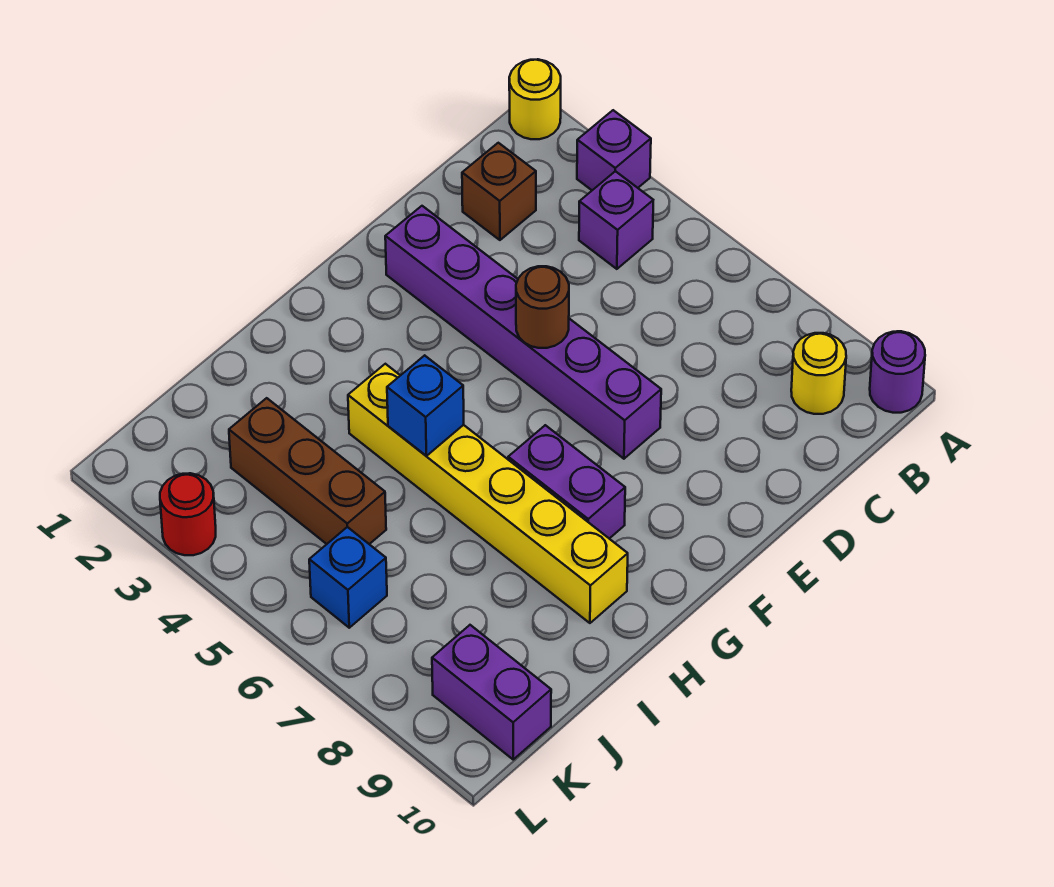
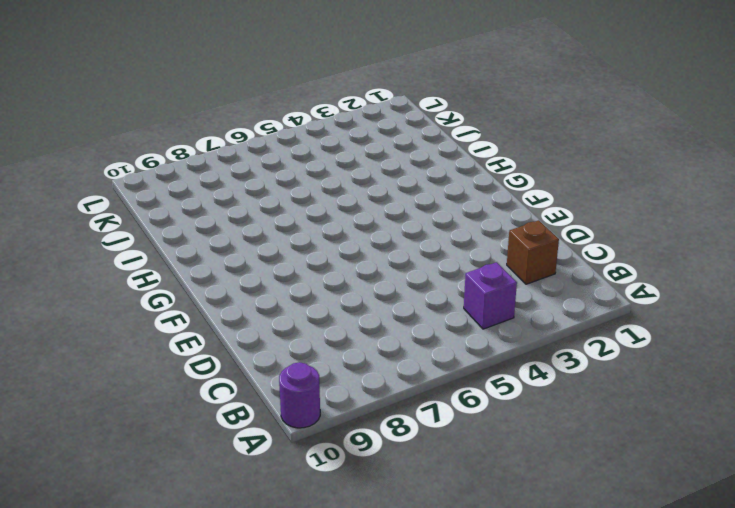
none -> yellow round brick A1 level 1
none -> purple brick A3 level 1
none -> yellow round brick B9 level 1

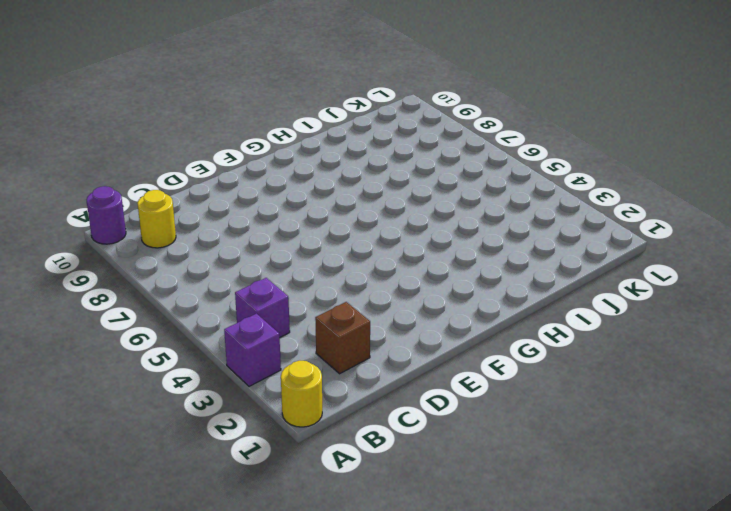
none -> purple brick E2:E7 level 1
none -> purple brick G7:G8 level 1
none -> yellow brick H4:H9 level 1

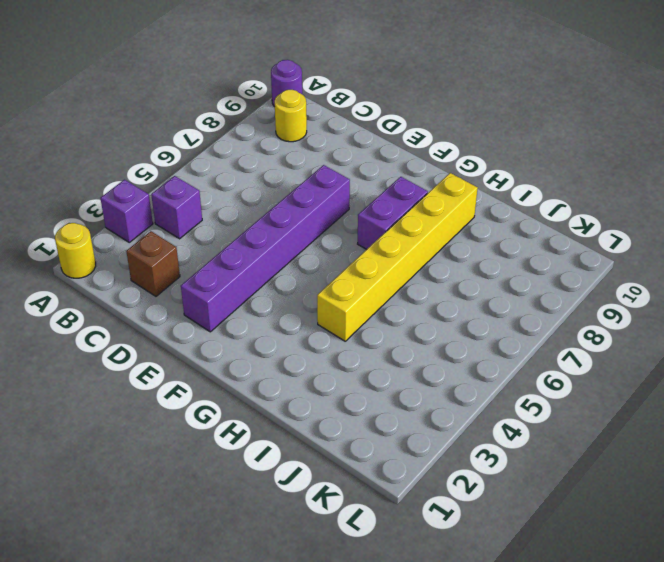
none -> brown brick J3:J5 level 1
none -> blue brick K6 level 1
none -> purple brick K9:K10 level 1

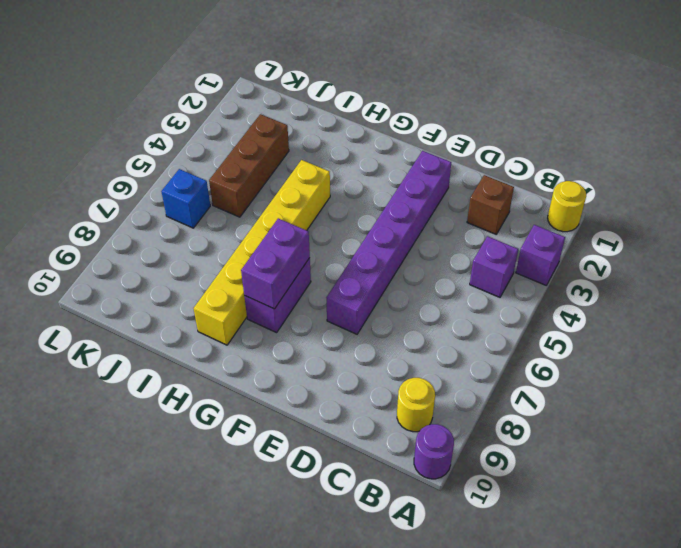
purple brick G7:G8 level 2 -> purple brick K9:K10 level 1
none -> red round brick L3 level 1
none -> brown round brick E5 level 2
none -> blue brick H5 level 2

